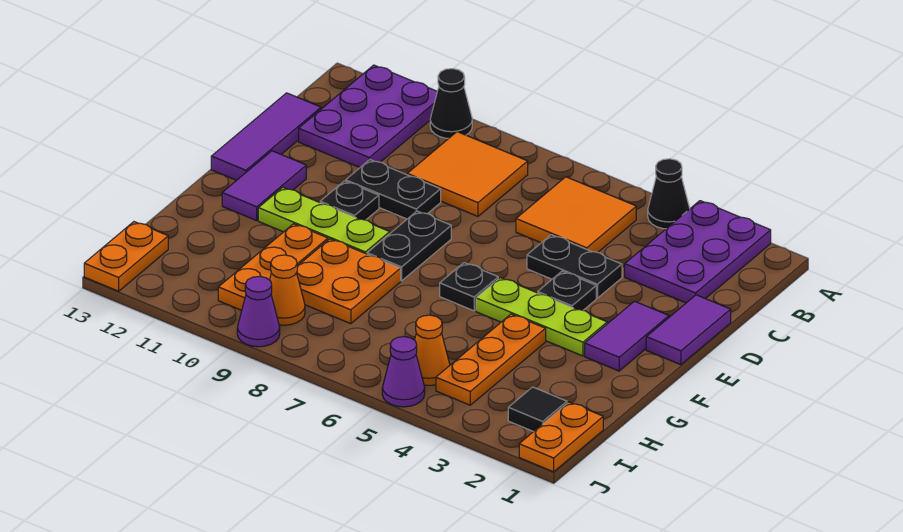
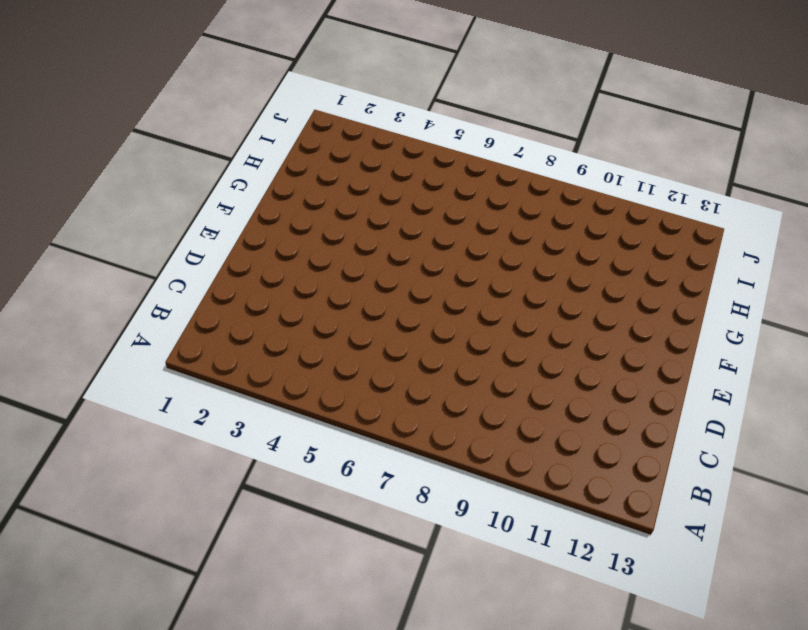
none -> purple plate A2:C3 level 1
none -> black cone A4 level 1
none -> black cone A10 level 1

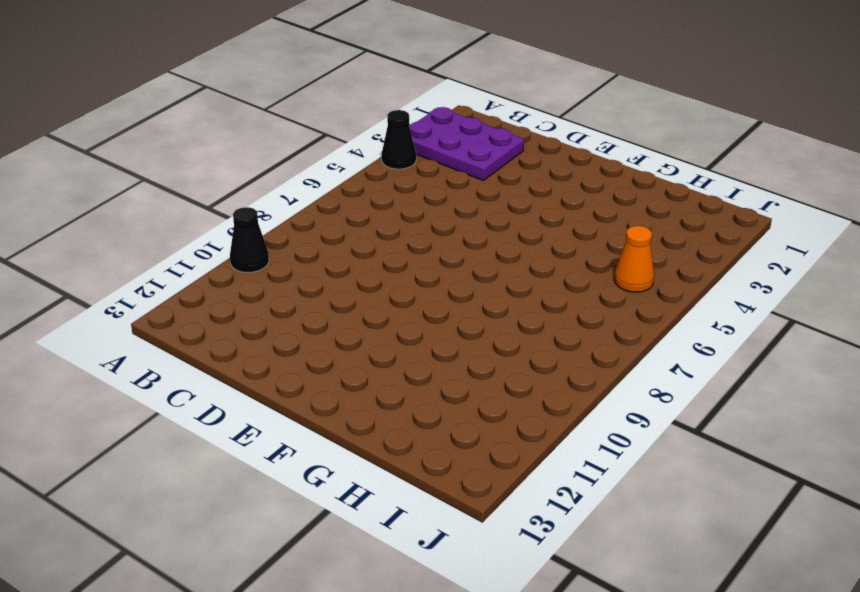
none -> purple plate A11:C12 level 1
none -> orange tile B5:C6 level 1
none -> orange tile B8:C9 level 1

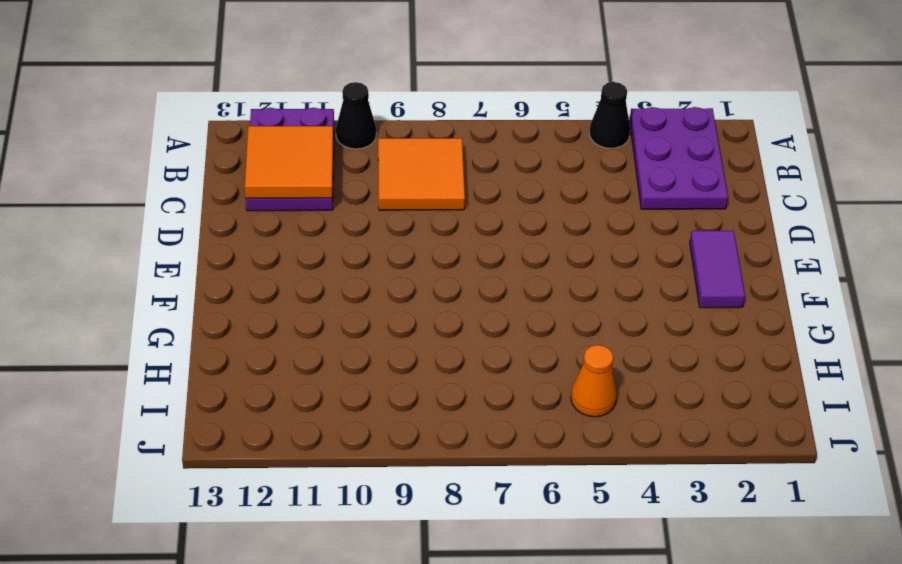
orange tile B11:C12 level 2 -> orange tile B5:C6 level 1
none -> purple tile C13:E13 level 1
none -> purple tile D1:E1 level 1
none -> black plate D4:D5 level 1

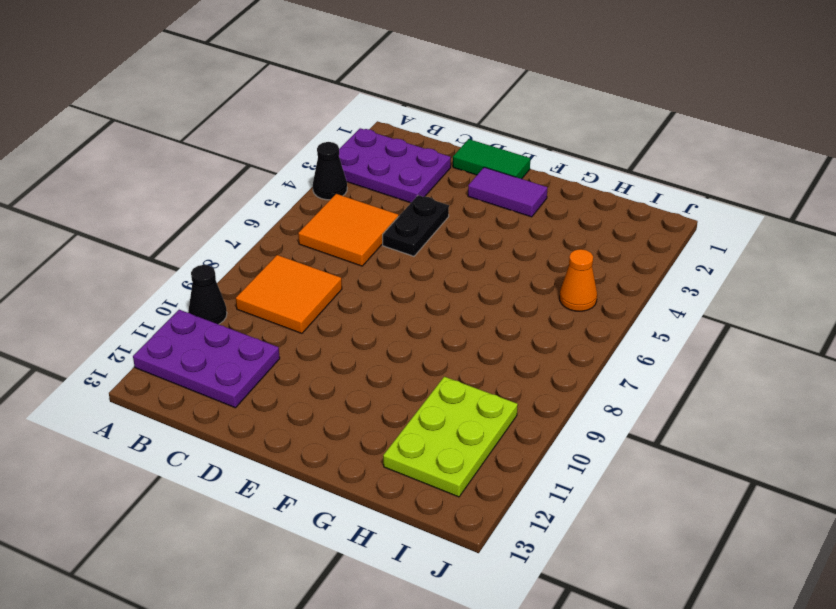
green tile D1:E1 level 1 -> purple tile D1:E1 level 1
lime plate H10:I12 level 1 -> orange plate G10:I10 level 1
none -> purple tile C13:E13 level 1
none -> black plate D9:D10 level 1
none -> black plate E4 level 1

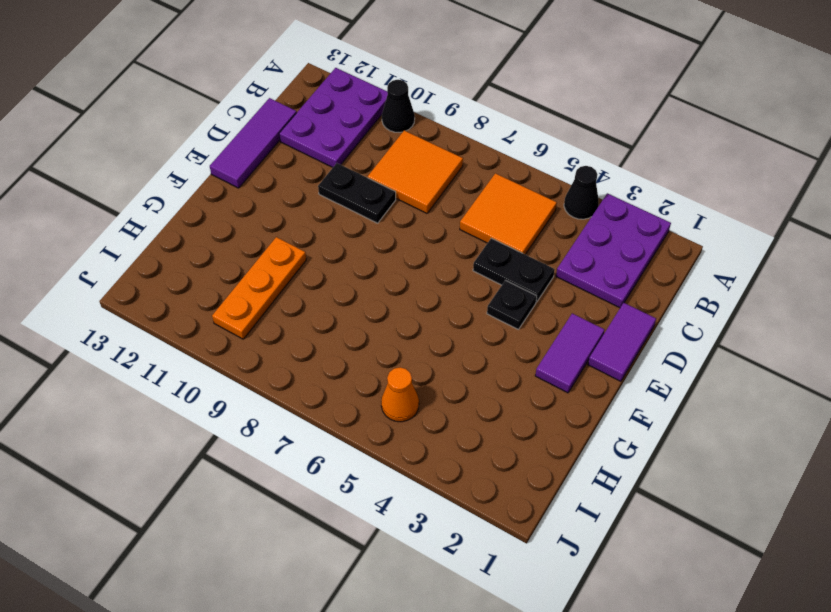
none -> black plate E8:F8 level 1
none -> black plate E10 level 1
none -> purple tile E12:F12 level 1

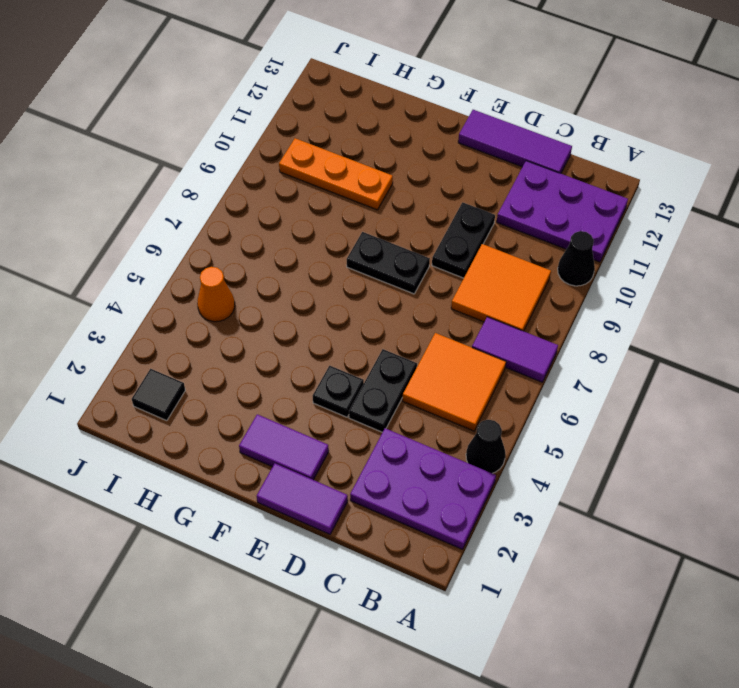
purple tile A7:B7 level 1 -> purple tile E12:F12 level 1
none -> black plate E10 level 1
none -> lime plate F3:F5 level 1
none -> black plate F6 level 1

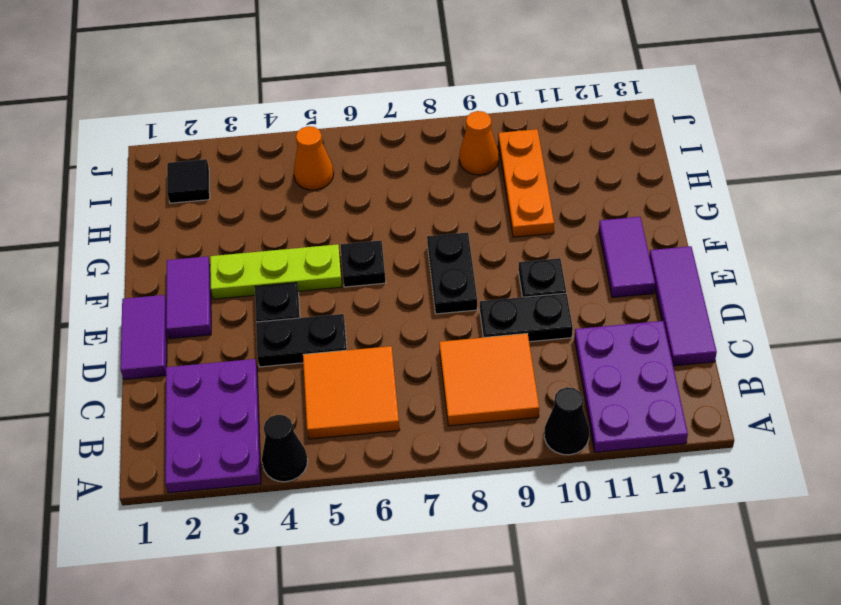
none -> lime plate F9:F11 level 1
none -> orange plate G4:I4 level 1
none -> orange plate G8:H9 level 1

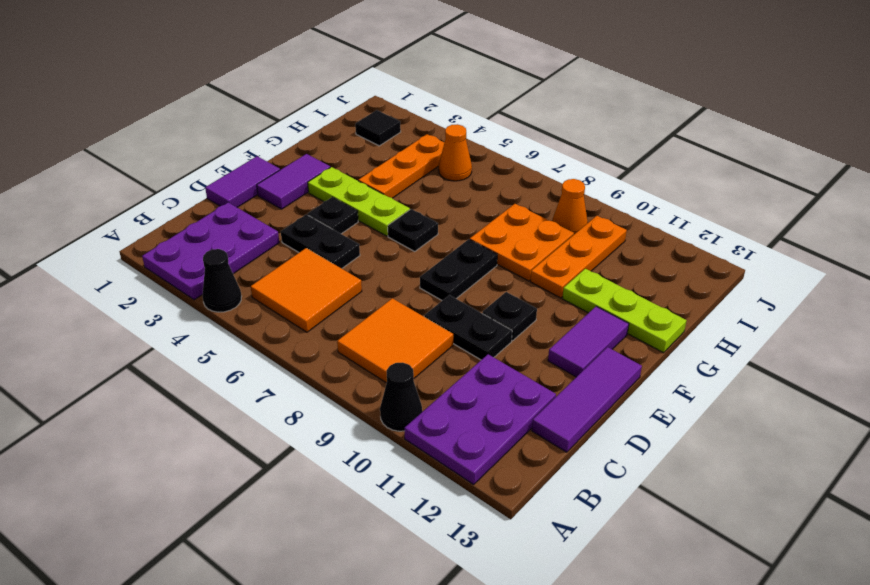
lime plate G11:G13 level 1 -> lime plate F9:F11 level 1
none -> orange plate I1:J1 level 1
none -> orange plate I13:J13 level 1
none -> purple cone J5 level 1

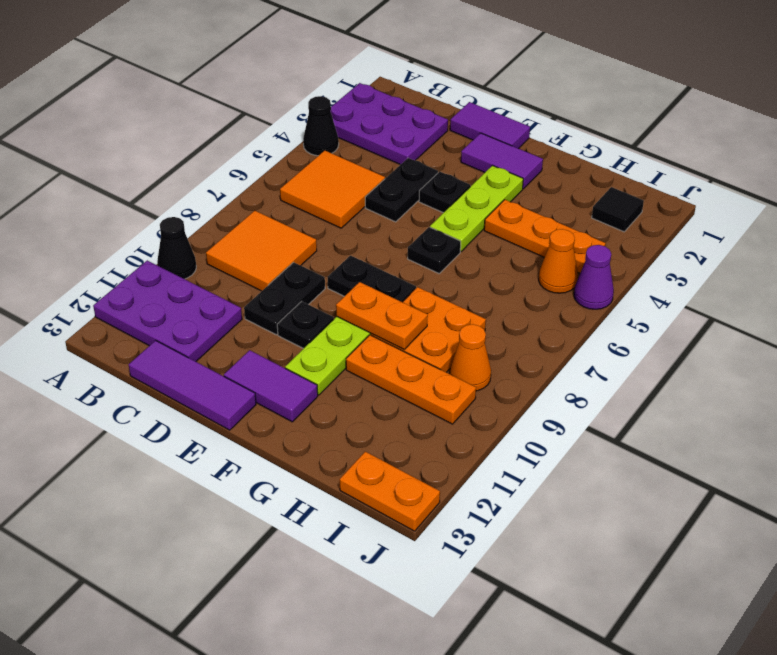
orange plate F9:G9 level 2 -> orange plate I1:J1 level 1
none -> purple cone J9 level 1

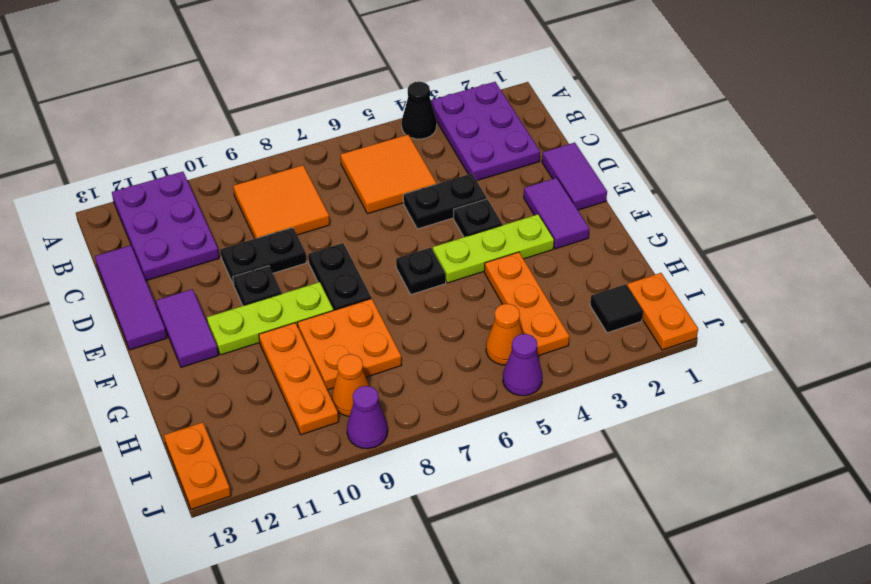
none -> black cone A10 level 1

